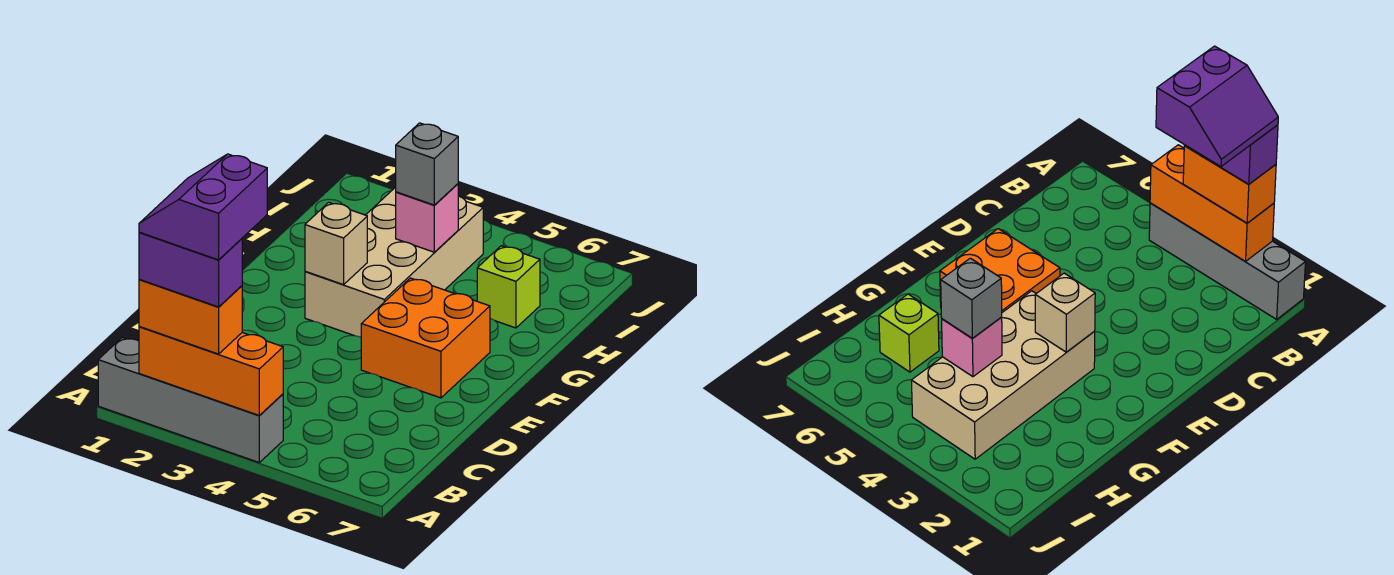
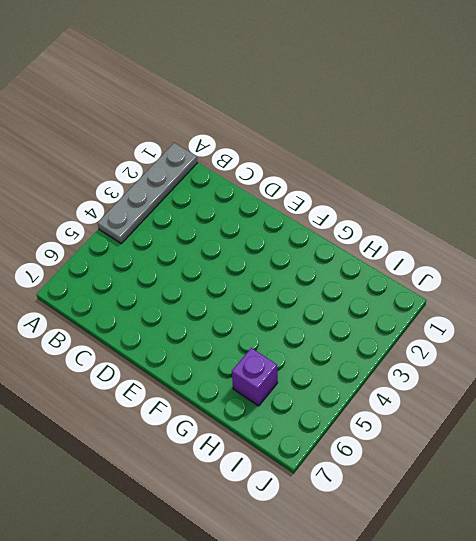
grey plate A1:A4 level 1 -> grey brick A1:A4 level 1
purple brick H6 level 1 -> lime brick H6 level 1
none -> orange brick E5:F6 level 1
none -> tan brick F3:I4 level 1

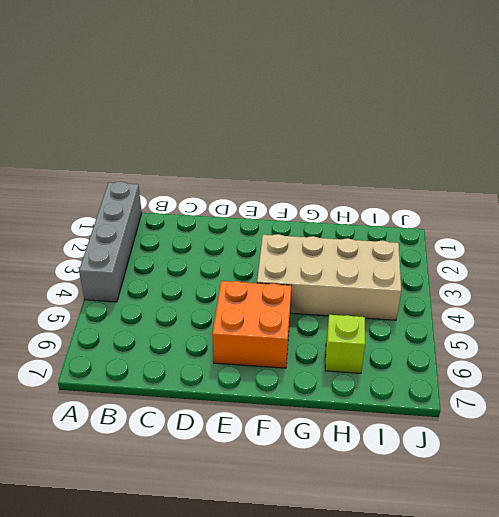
none -> orange brick A2:A4 level 2
none -> tan brick F3 level 2

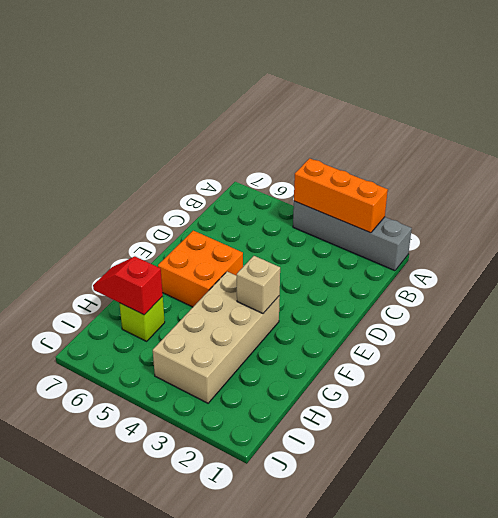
red slope H6:H7 level 2 top 6 -> none
none -> pink brick H4 level 2
none -> orange brick A2:A3 level 3

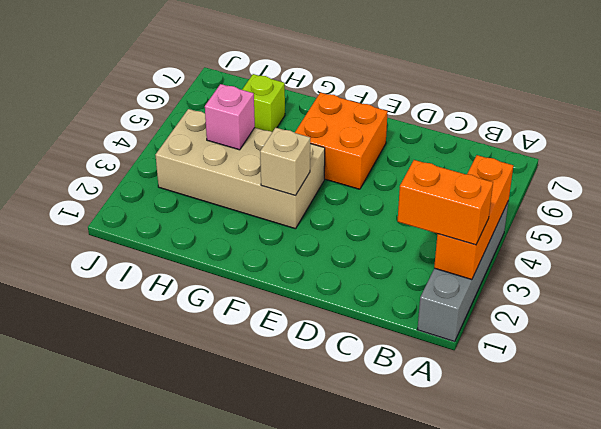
orange brick A2:B2 level 3 -> orange brick A2:A3 level 3
none -> grey brick H4 level 3
none -> purple brick A2:A3 level 4

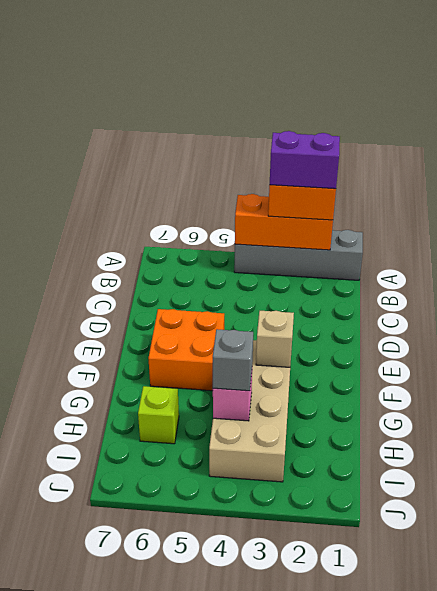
none -> purple slope A2:B3 level 5 top 3

